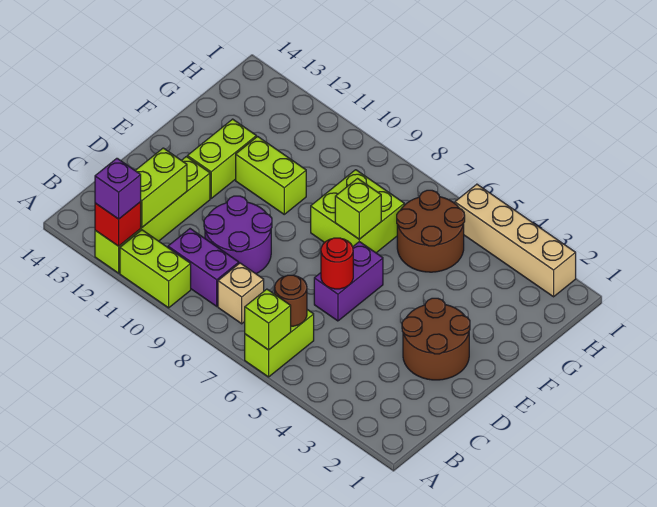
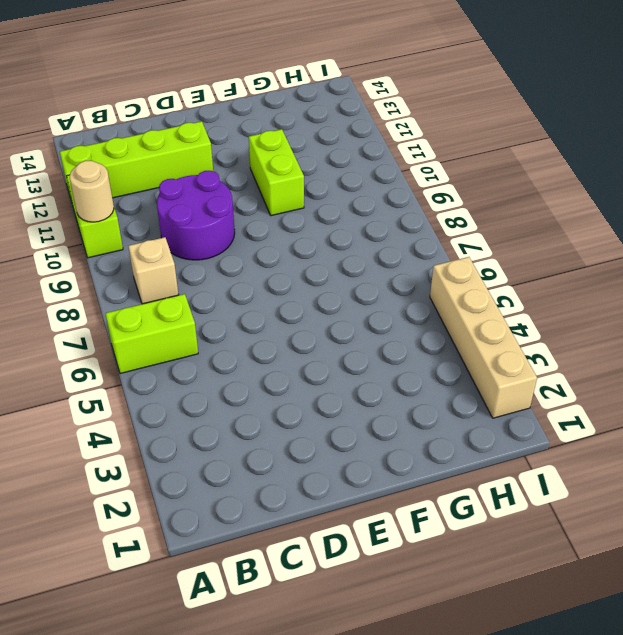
tan round brick A10 level 2 -> none
none -> purple brick B9:B10 level 1
none -> brown round brick D2:E3 level 1
none -> purple brick D6:E6 level 1

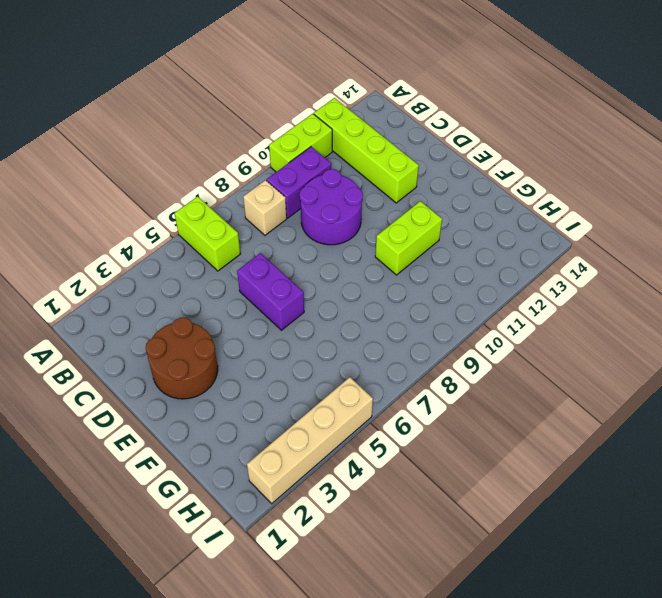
none -> lime brick E12:F12 level 1
none -> lime brick F7:G8 level 1
none -> brown round brick G5:H6 level 1

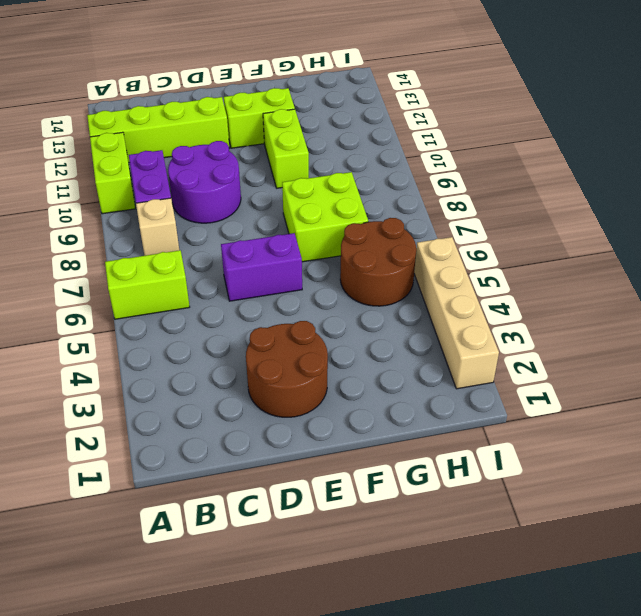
none -> lime brick A6 level 2
none -> red brick A12 level 2
none -> brown round brick B6 level 2

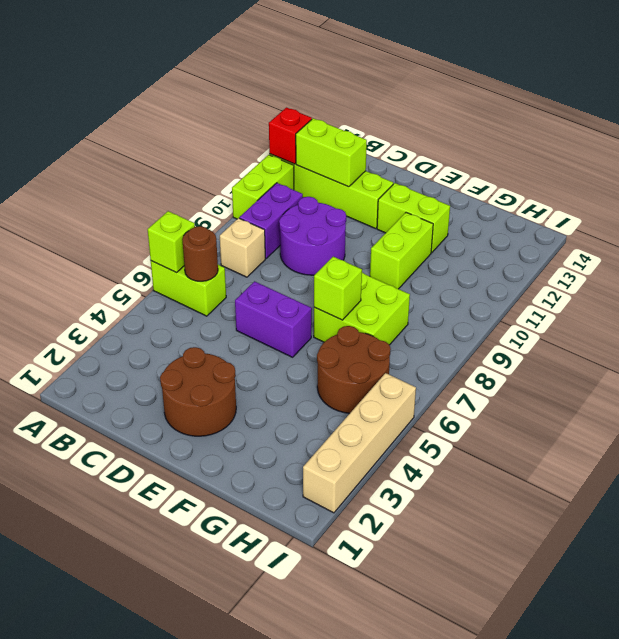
none -> red round brick D6 level 2
none -> purple brick A12 level 3

